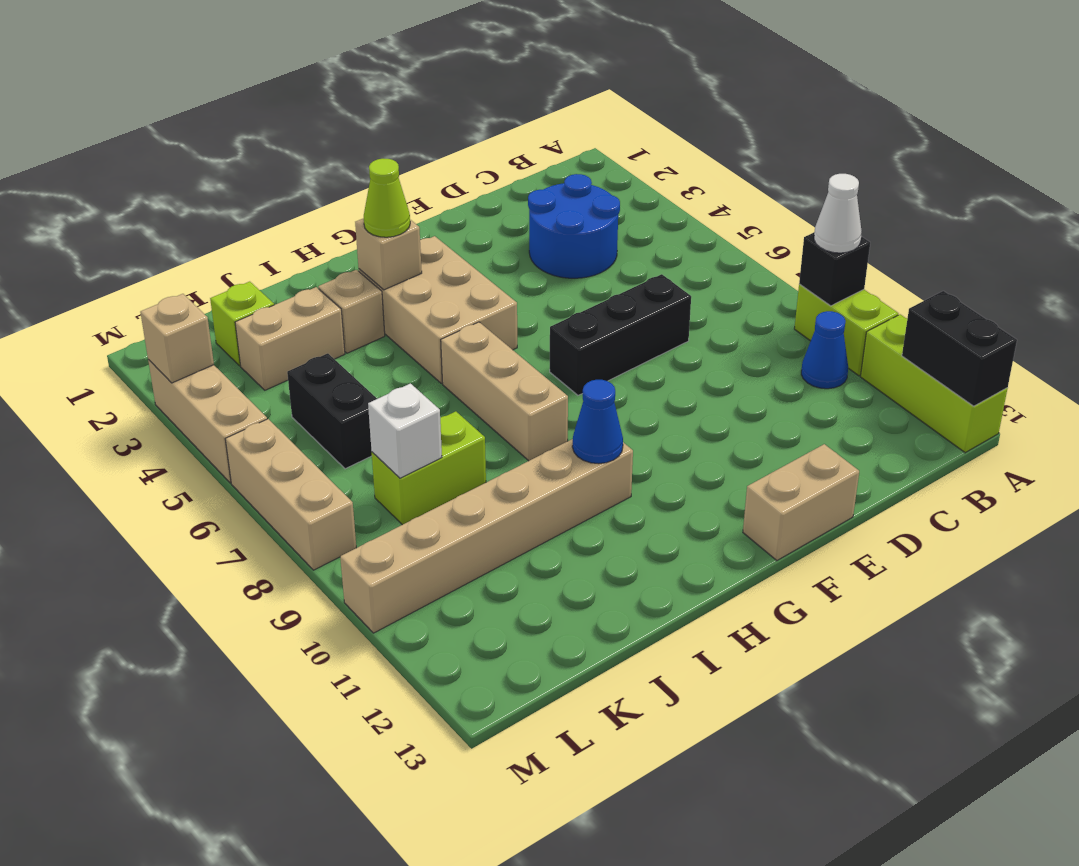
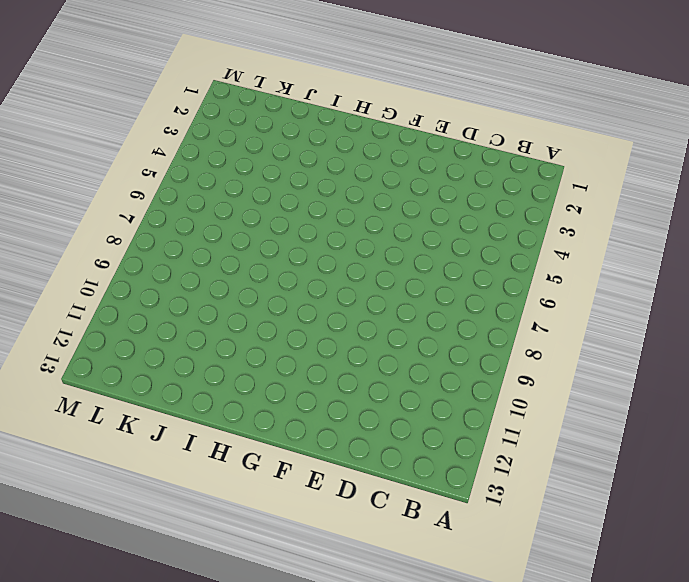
none -> lime brick A9:A10 level 1
none -> lime brick A11:A13 level 1
none -> blue cone B10 level 1

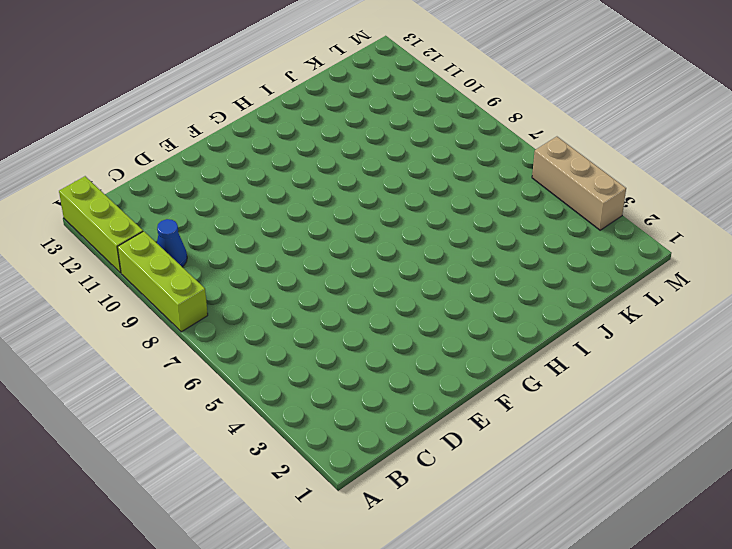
lime brick A8:A10 level 1 -> lime brick A9:A10 level 1
none -> blue round brick C3:D4 level 1
none -> black brick D7:F7 level 1
none -> tan brick E13:F13 level 1

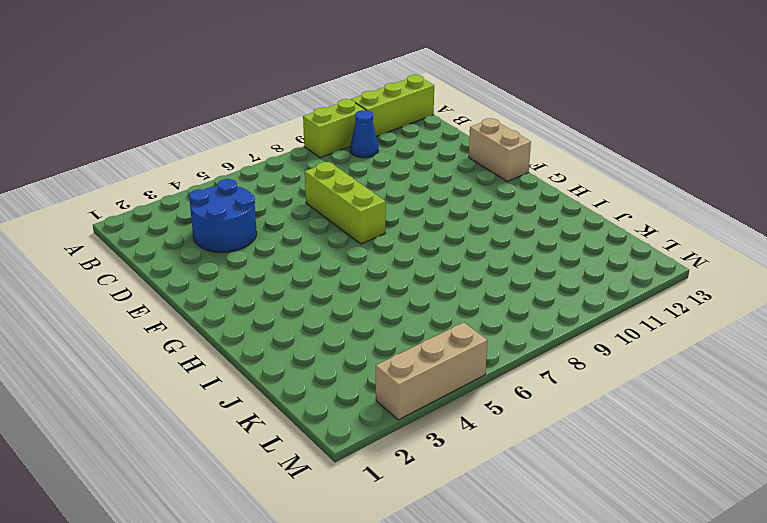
lime brick D7:F7 level 1 -> black brick D7:F7 level 1
none -> tan brick G3:H5 level 1
none -> tan brick H6:H8 level 1
none -> tan brick H10:M10 level 1

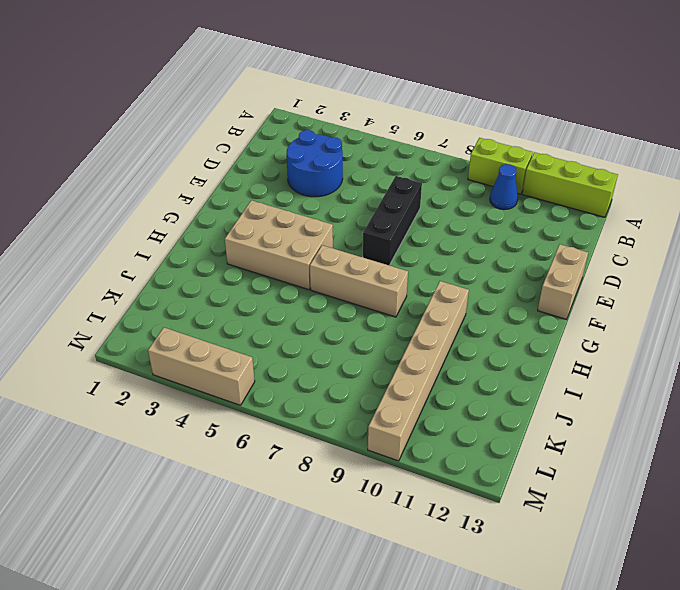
none -> tan brick I3 level 1
none -> tan brick J3:K3 level 1
none -> lime brick J8:K8 level 1

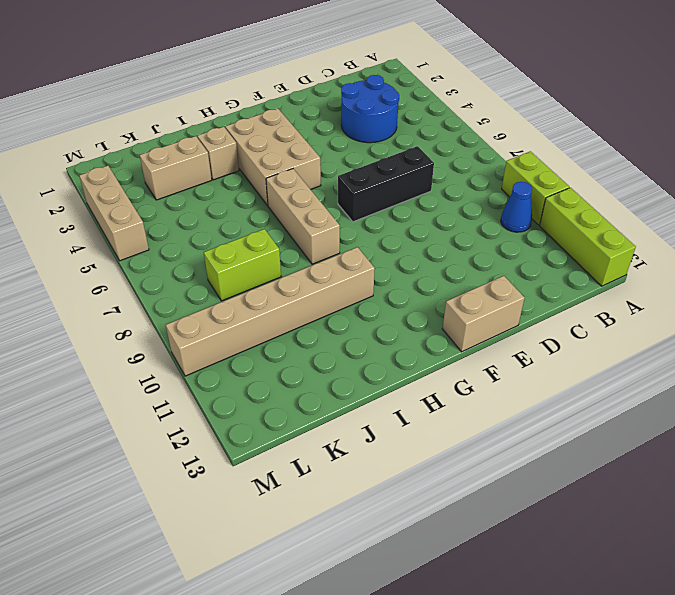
none -> lime brick K2 level 1
none -> black brick K5:K6 level 1
none -> tan brick M6:M8 level 1

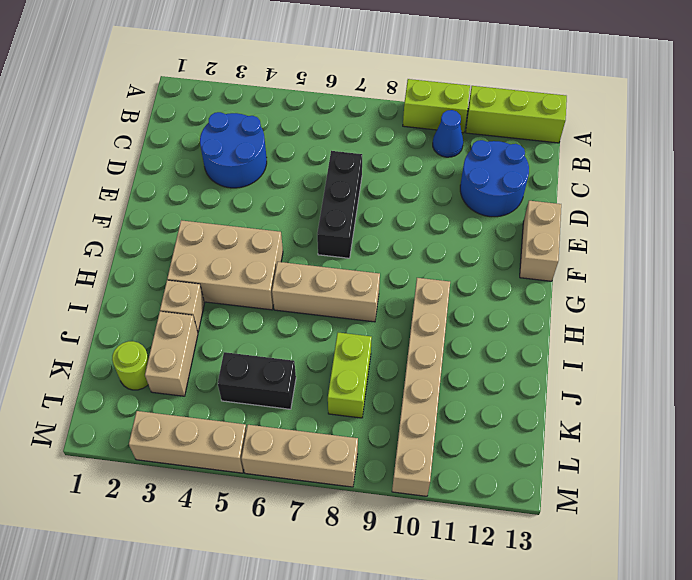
blue round brick C11:D12 level 1 -> none
lime round brick K2 level 1 -> lime brick K2 level 1
none -> black brick A9 level 2
none -> black brick A12:A13 level 2
none -> tan brick H3 level 2

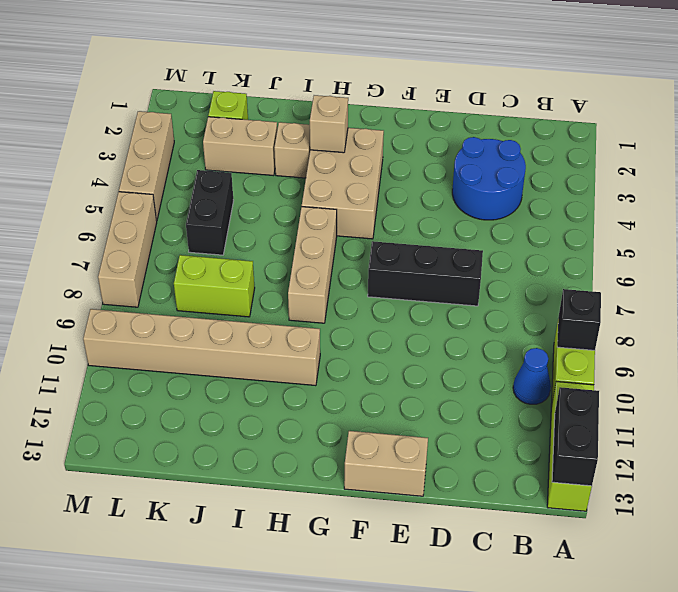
none -> blue cone H10 level 2
none -> white brick K8 level 2
none -> tan brick M3 level 2

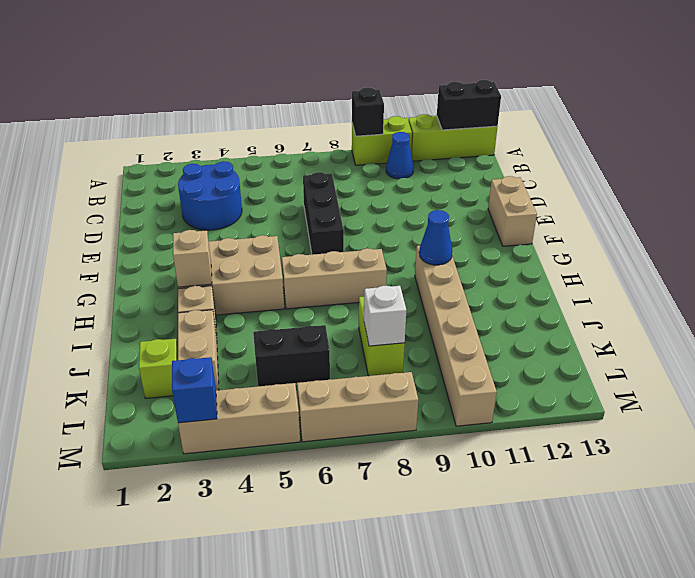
blue brick M3 level 2 -> tan brick M3 level 2
none -> white cone A9 level 3
none -> lime cone H3 level 3

